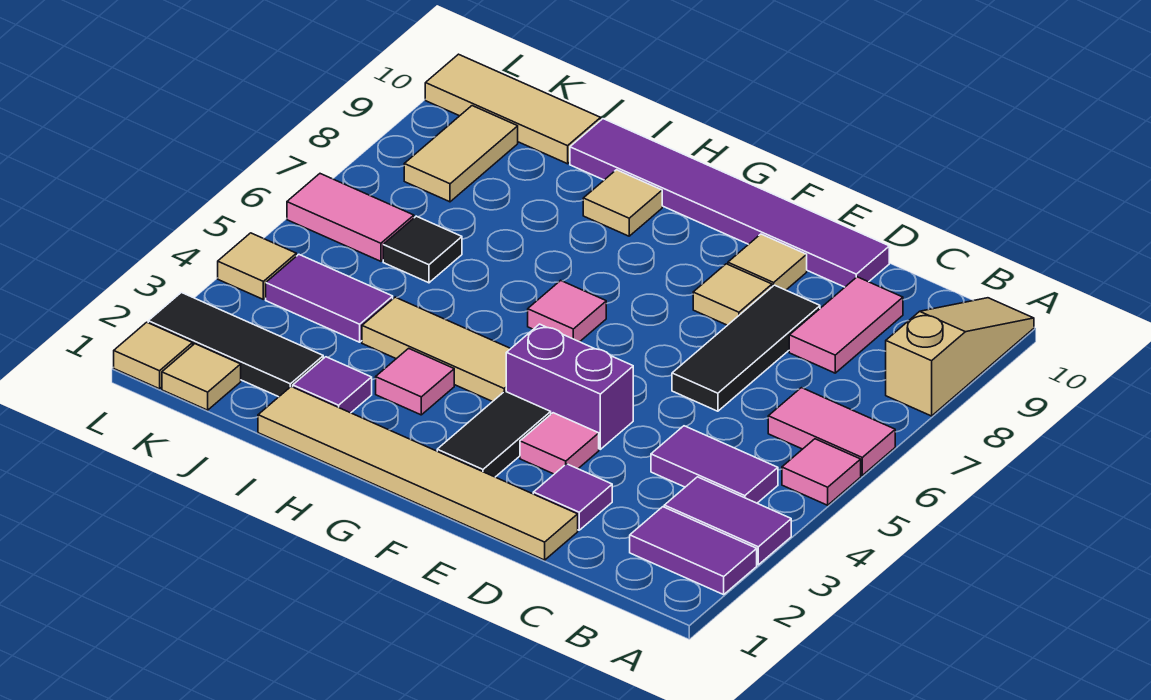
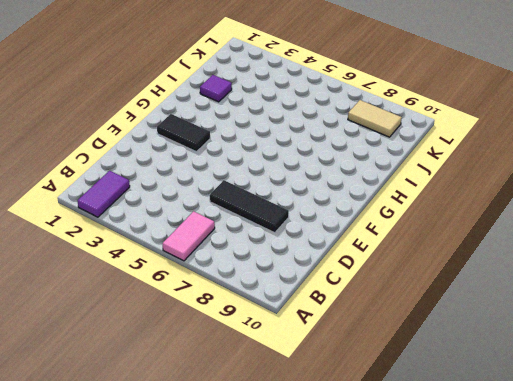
none -> purple tile A3:B3 level 1
none -> pink tile A5 level 1
none -> tan slope A8:A10 level 1 top 8
none -> purple tile B4:C4 level 1

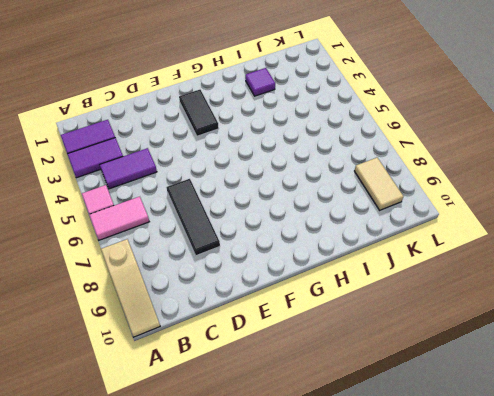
none -> pink tile C8:C9 level 1
none -> tan tile D1:I1 level 1
none -> purple tile D2 level 1
none -> purple tile D10:I10 level 1

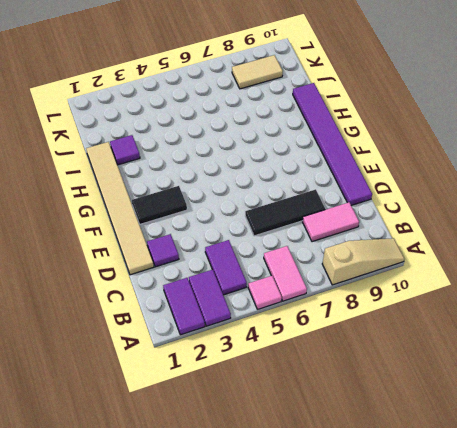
none -> pink tile E3 level 1
none -> purple brick E4:F4 level 1
none -> tan tile E8 level 1
none -> tan tile E9 level 1

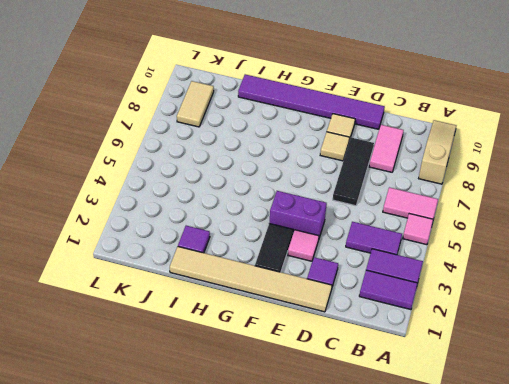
none -> tan tile G4:I4 level 1
none -> pink tile G6 level 1
none -> pink tile H3 level 1
none -> tan tile H9 level 1

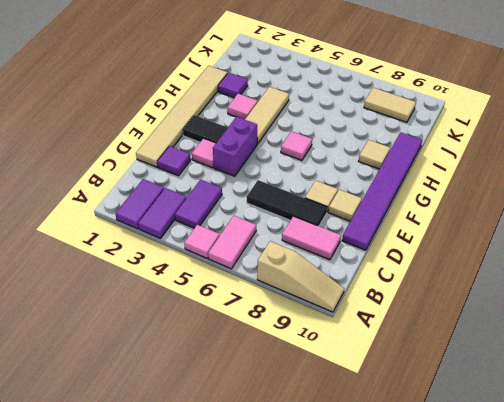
none -> black tile J2:L2 level 1
none -> purple tile J4:K4 level 1
none -> black tile J6 level 1
none -> tan tile J10:L10 level 1

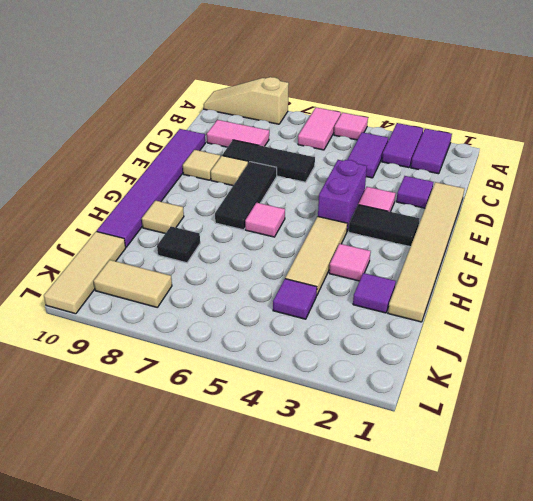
black tile E7:G7 level 1 -> black tile J2:L2 level 1
black tile I8 level 1 -> black tile J6 level 1
purple tile J4 level 1 -> purple tile J4:K4 level 1
none -> tan tile K1 level 1
none -> pink tile K6:L6 level 1
none -> tan tile L1 level 1
none -> tan tile L4 level 1

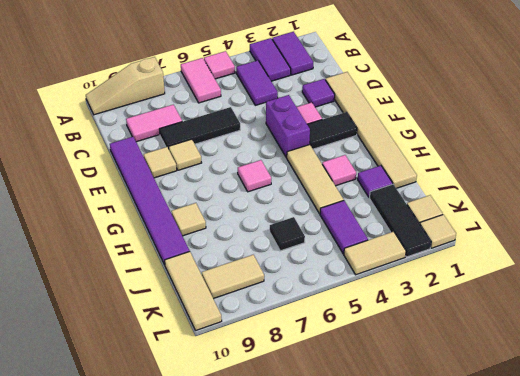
tan tile L3:L4 level 1 -> tan tile L4 level 1
none -> pink tile K6:L6 level 1

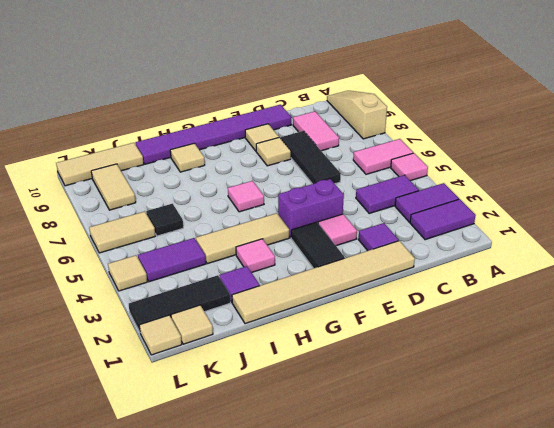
tan tile K6:L6 level 1 -> pink tile K6:L6 level 1

